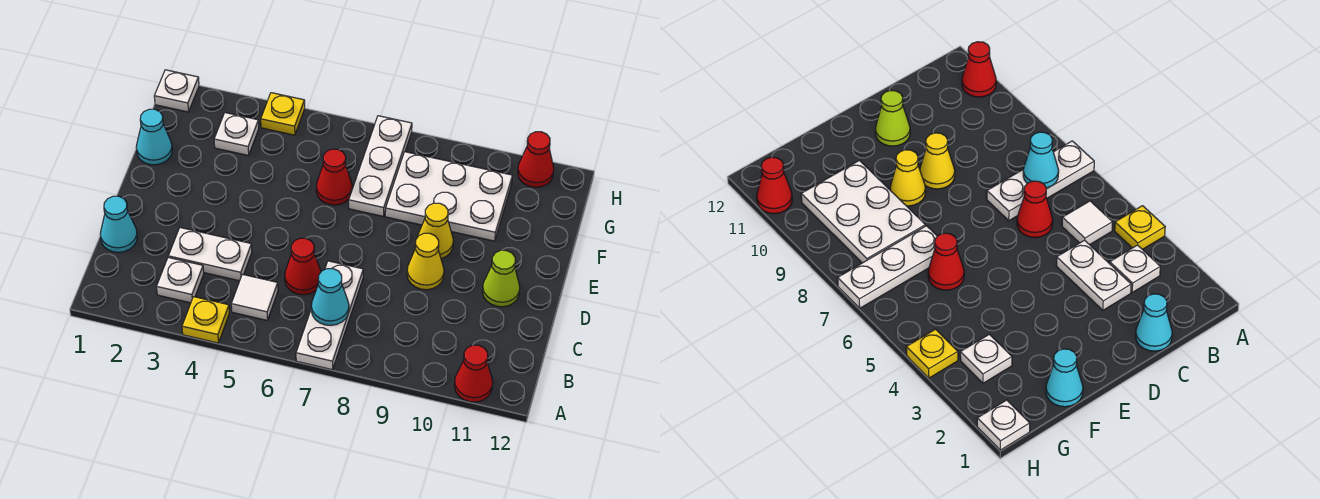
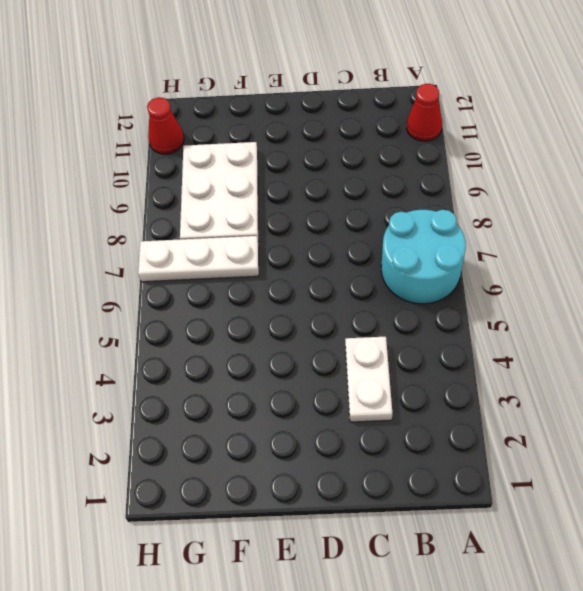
cyan round brick A6:B7 level 1 -> white plate A7:C7 level 1
none -> yellow plate A4 level 1
none -> white plate B3 level 1
none -> white tile B5 level 1

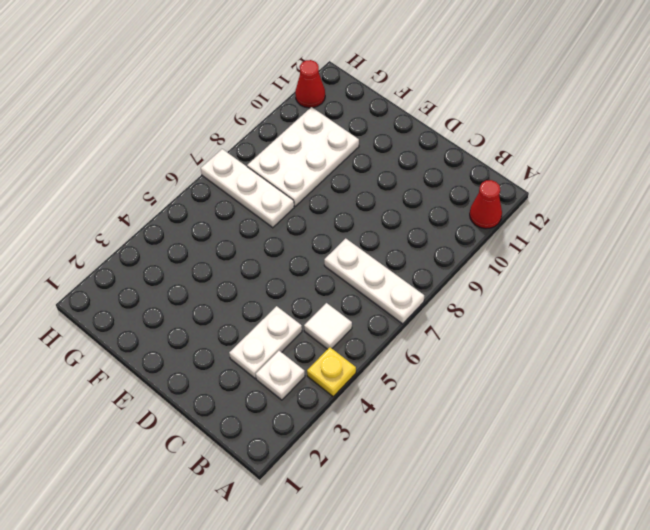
none -> cyan cone C1 level 1
none -> red cone C6 level 1
none -> yellow cone D9 level 1

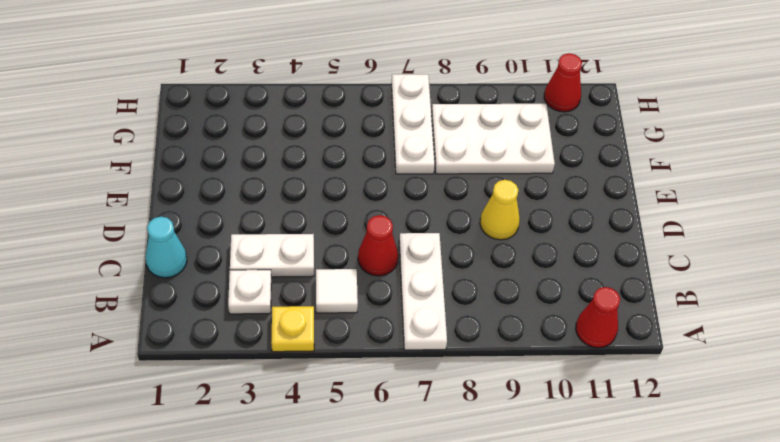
none -> lime cone D11 level 1
none -> yellow cone E9 level 1
none -> cyan cone F1 level 1

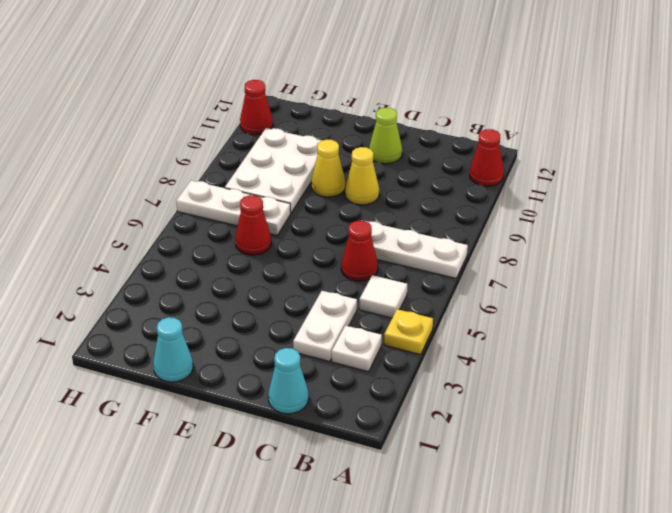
none -> white plate G3 level 1
none -> white plate H1 level 1
none -> yellow plate H4 level 1

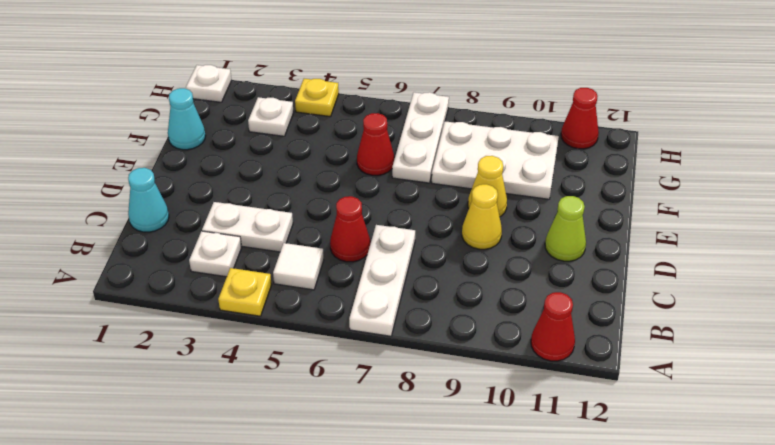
none -> cyan cone B7 level 2

